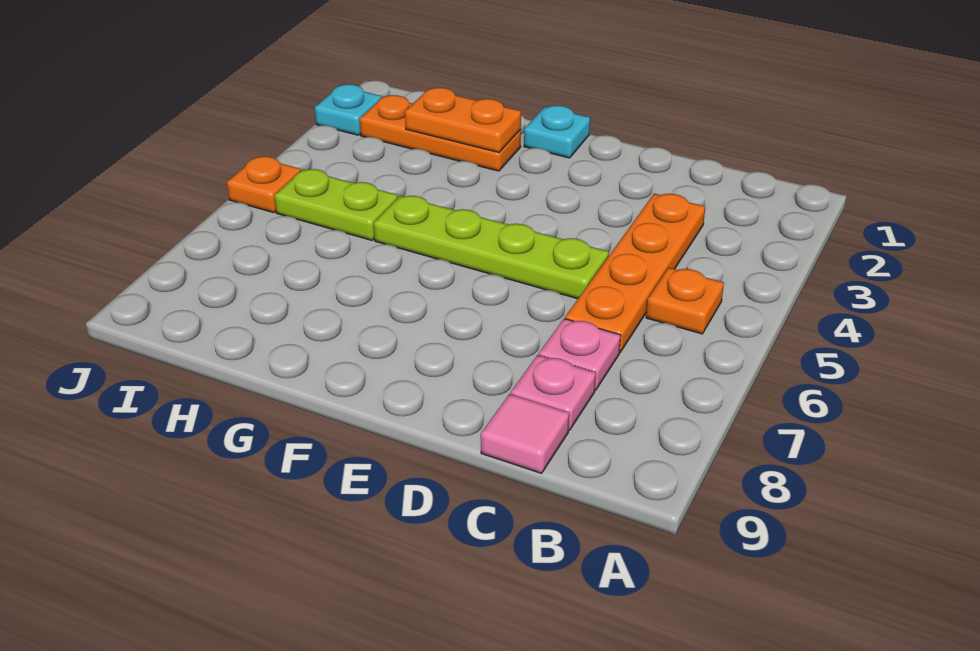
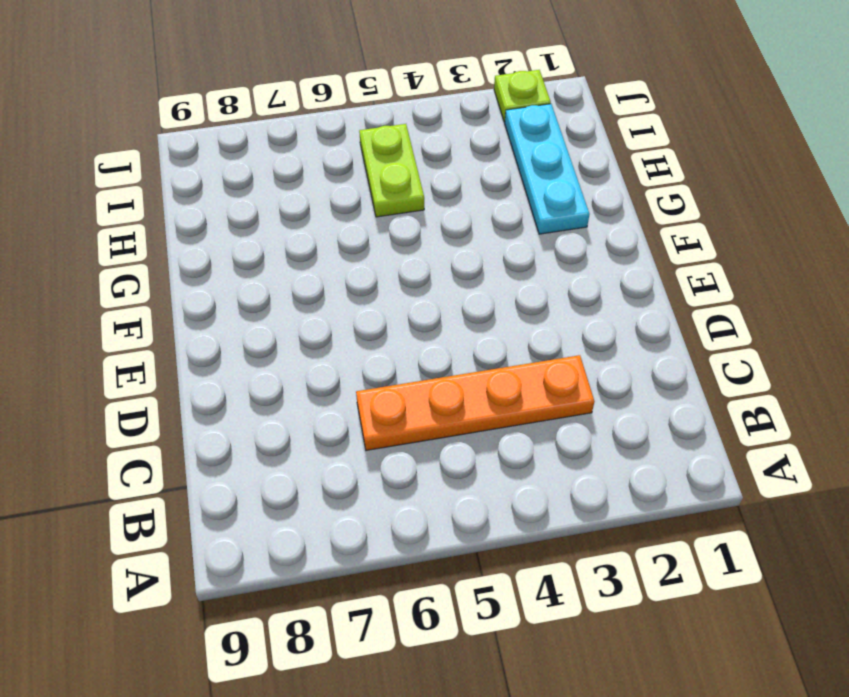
cyan plate G2:I2 level 1 -> orange plate G2:I2 level 1
lime plate J2 level 1 -> cyan plate J2 level 1
none -> orange plate B5 level 1
none -> pink plate C7 level 1
none -> pink plate C8 level 1

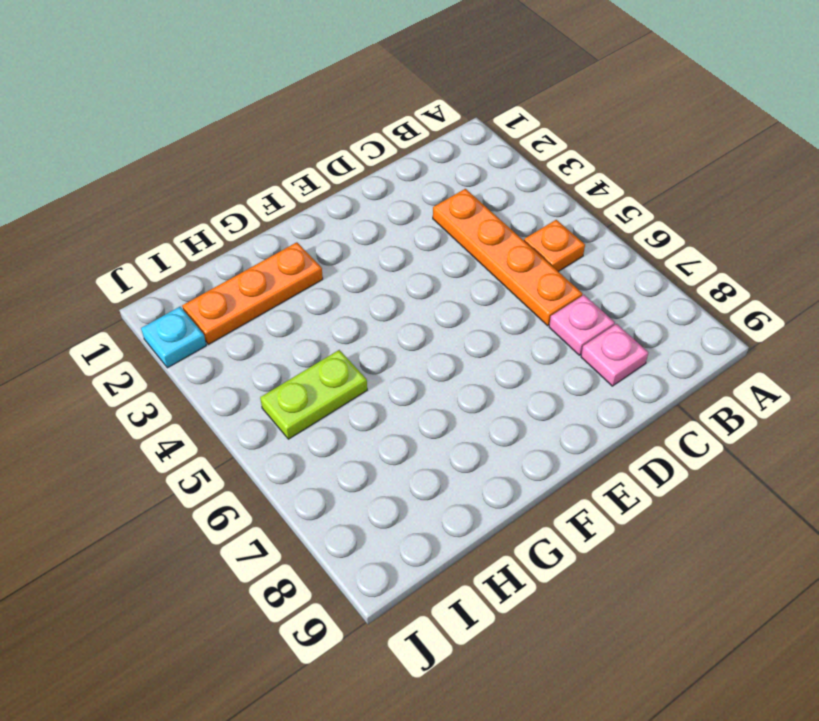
none -> pink tile C9 level 1
none -> lime plate D5:G5 level 1
none -> cyan plate F1 level 1

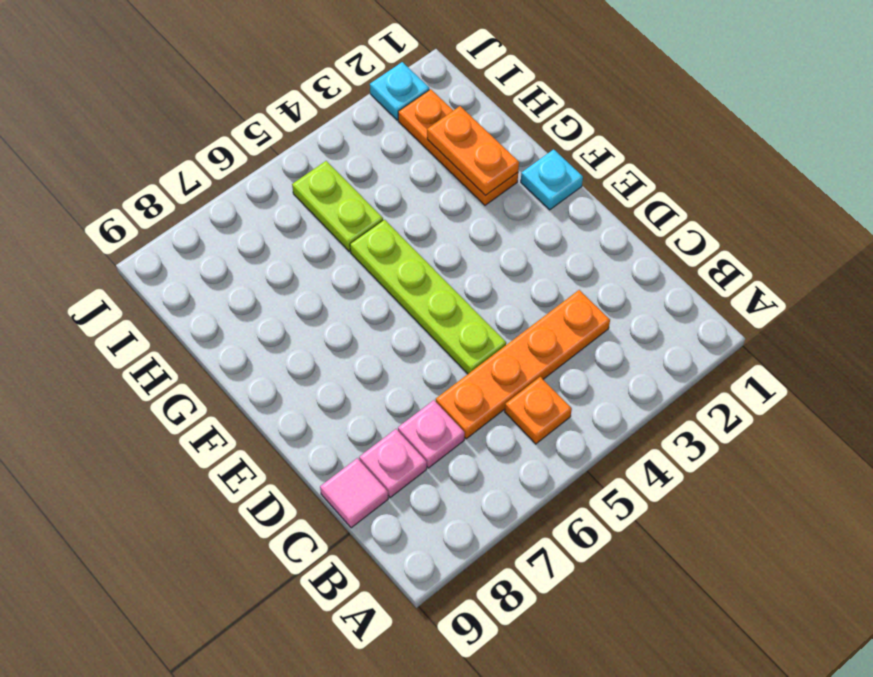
none -> orange plate J5 level 1

